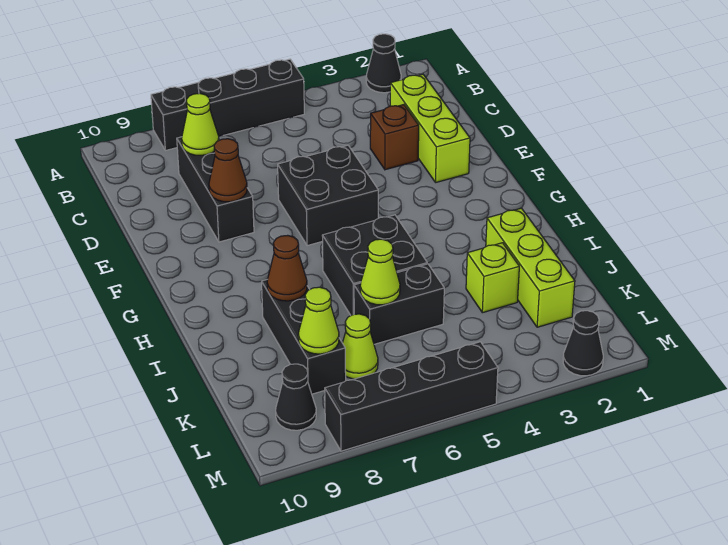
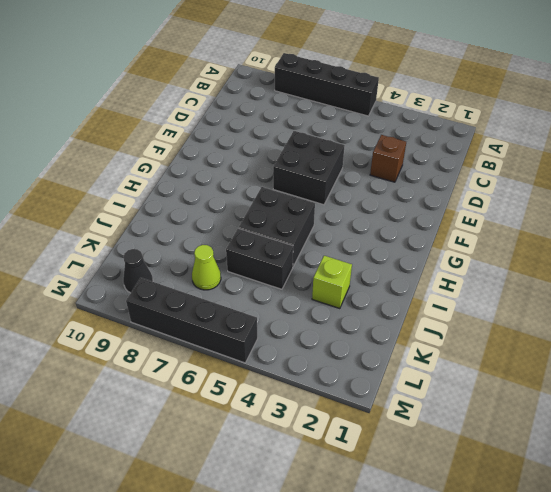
none -> black cone A2 level 1
none -> lime brick C2:E2 level 1
none -> black brick C8:E8 level 1

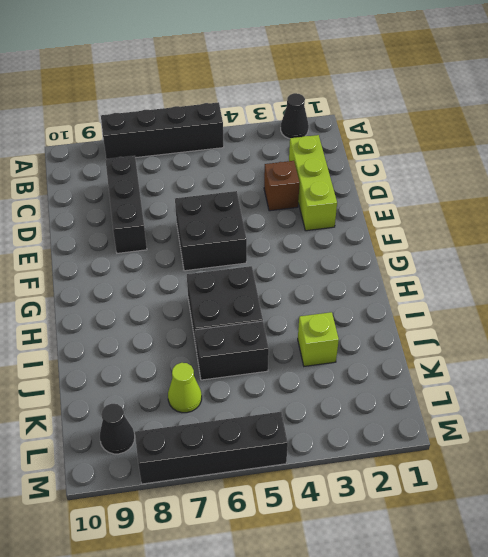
none -> lime brick I2:K2 level 1
none -> black brick I8:K8 level 1
none -> black cone M2 level 1

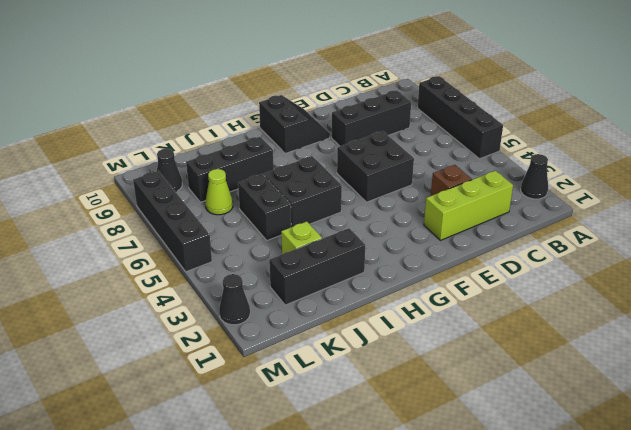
black slope F9:G10 level 1 top G -> none
black brick I2:K2 level 1 -> lime brick I2:K2 level 1
none -> lime cone C8 level 2
none -> brown cone E8 level 2
none -> brown cone I8 level 2

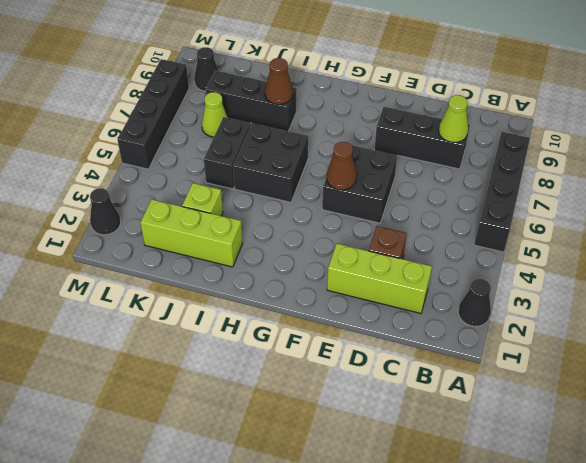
brown cone F5 level 2 -> brown cone E8 level 2
none -> lime cone J6 level 2
none -> lime cone K8 level 2

